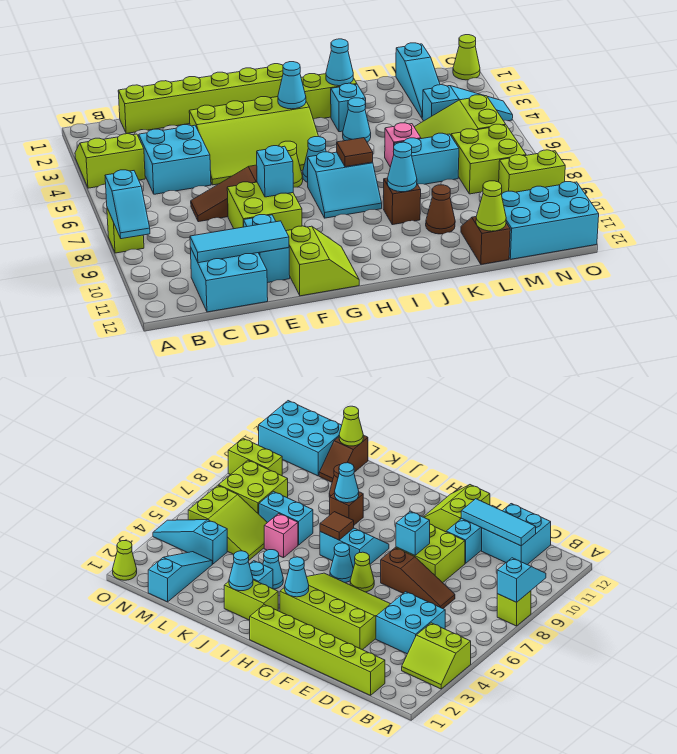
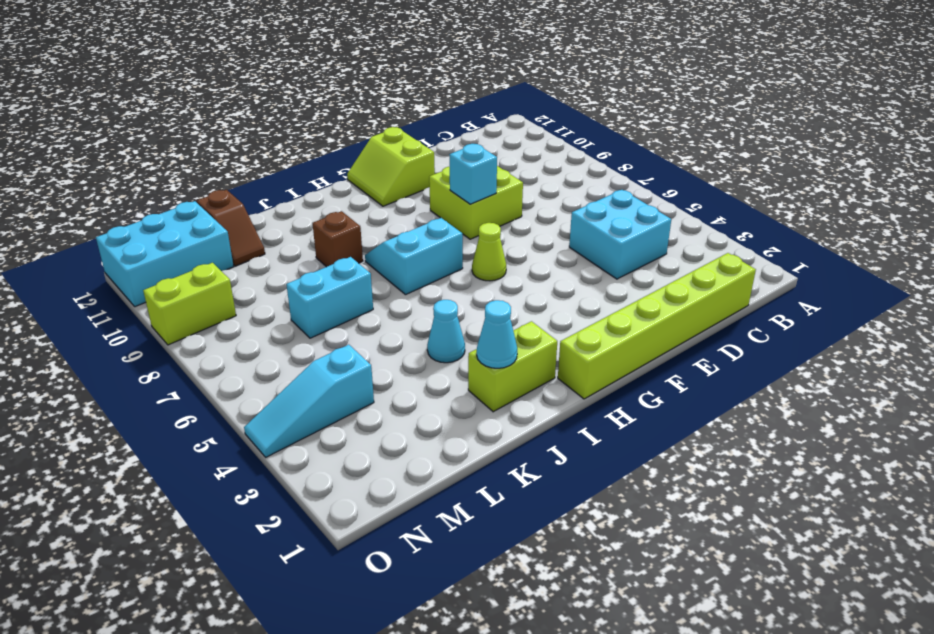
none -> lime slope A3:B4 level 1 top 4
none -> lime brick A8 level 1
none -> cyan brick C11:D12 level 1
none -> brown slope D7:F7 level 1 top F

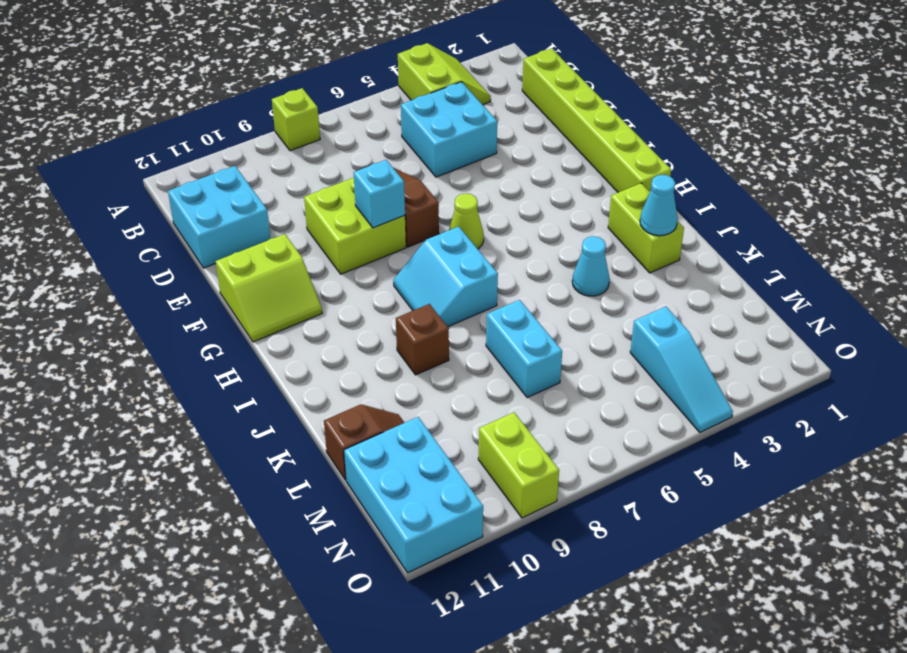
none -> lime slope E3:H5 level 1 top 3
none -> cyan brick E10:E11 level 1
none -> cyan cone H6 level 1
none -> cyan brick J3 level 1

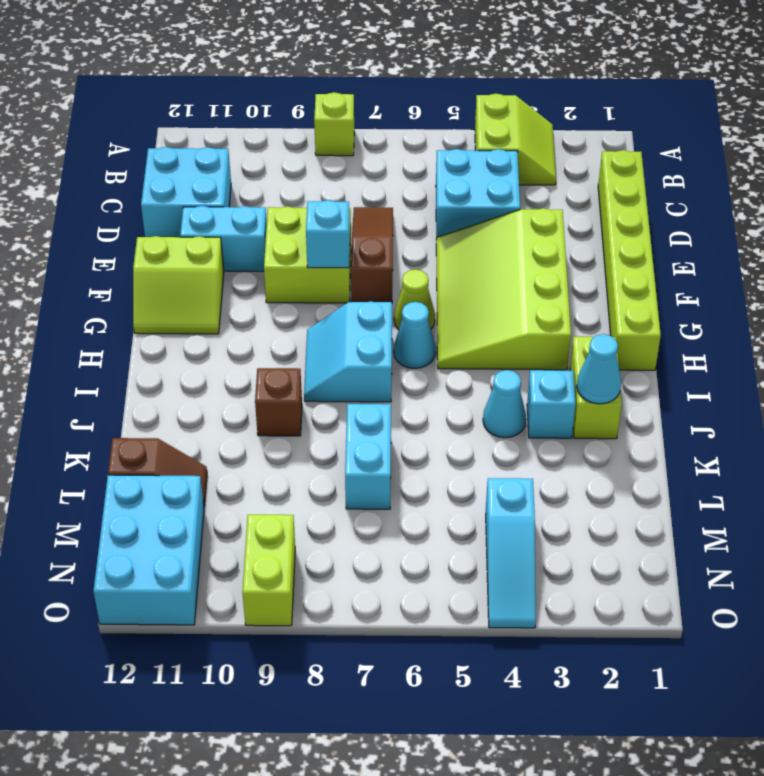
none -> pink brick K6 level 1
none -> brown cone K10 level 1
none -> lime slope L5:N6 level 1 top N
none -> cyan slope M1:M3 level 1 top 1

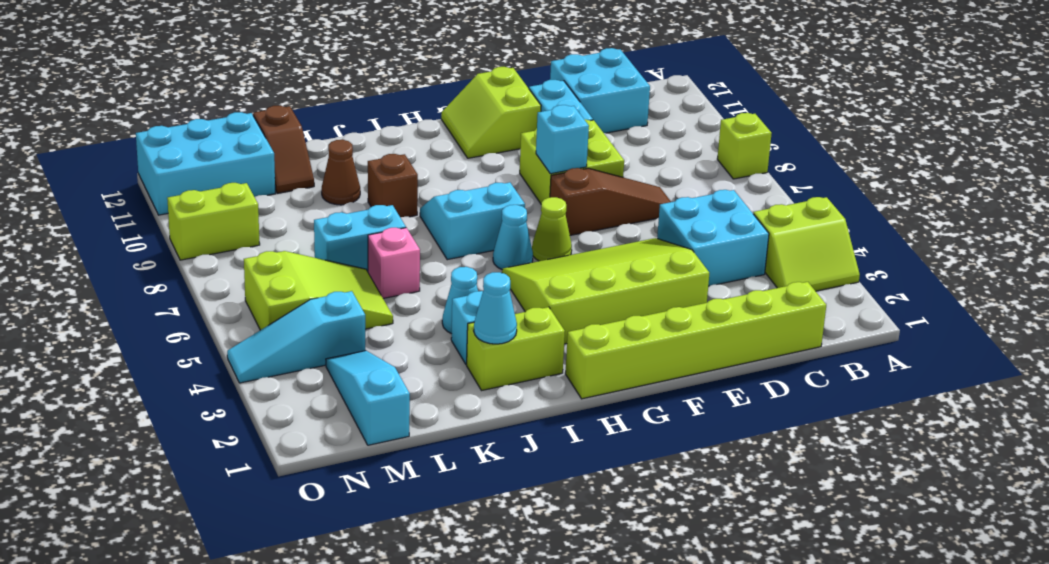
none -> lime brick M7:N8 level 1
none -> lime cone O1 level 1
none -> cyan slope A8:A9 level 2 top 8
none -> cyan tile C11:E11 level 2

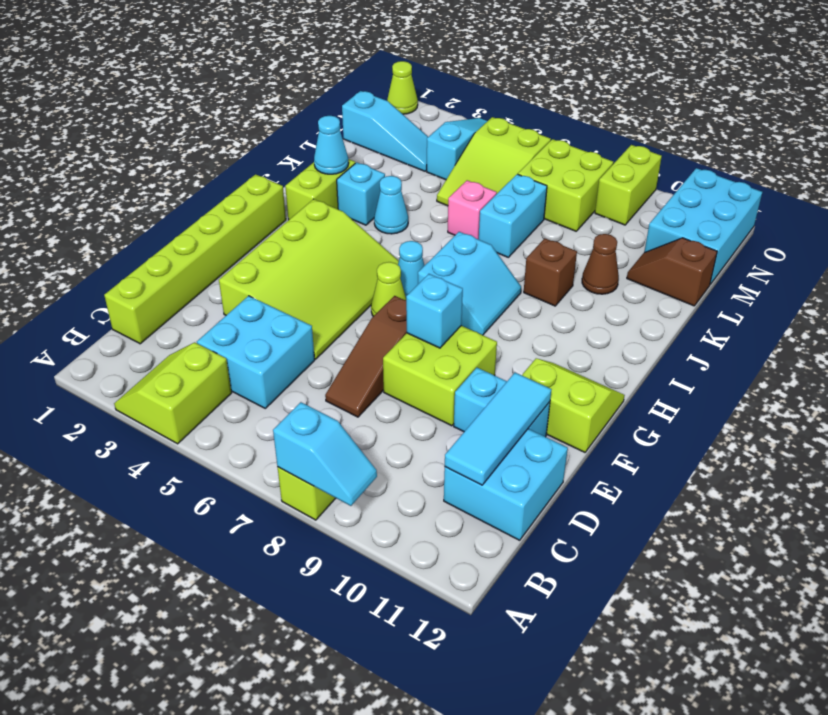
none -> cyan cone H3 level 2
none -> brown tile I7 level 2
none -> cyan cone J9 level 2
none -> lime cone L12 level 2

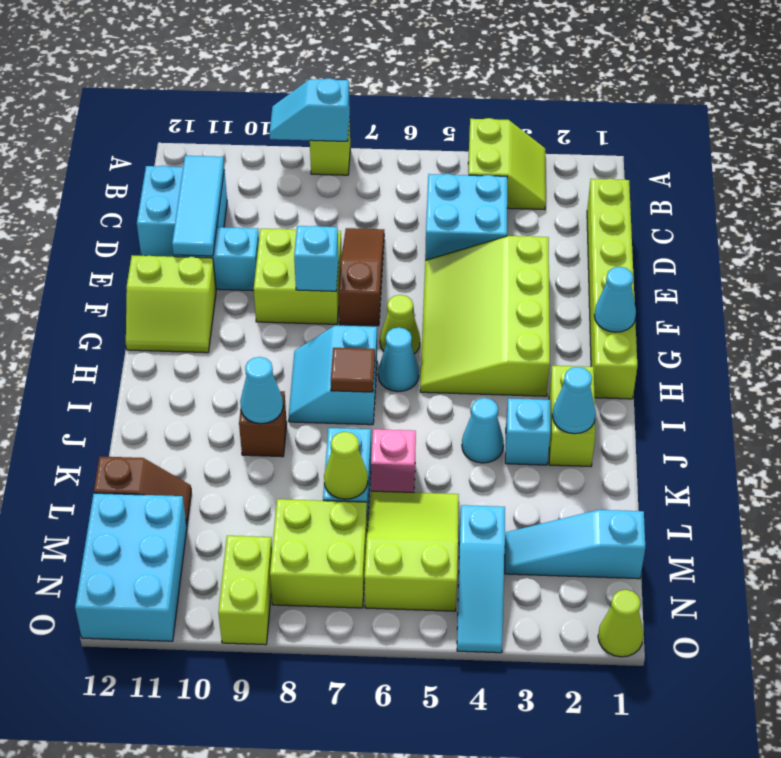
cyan cone G1 level 2 -> cyan cone H3 level 2
lime cone L7 level 2 -> lime cone L12 level 2
none -> brown cone K10 level 1

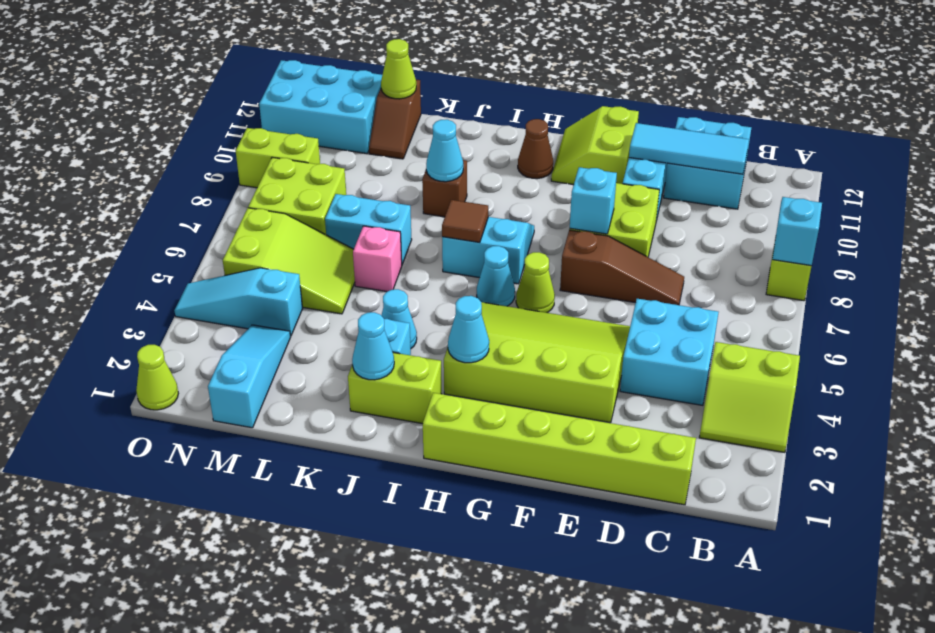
brown cone H11 level 1 -> brown cone K10 level 1

